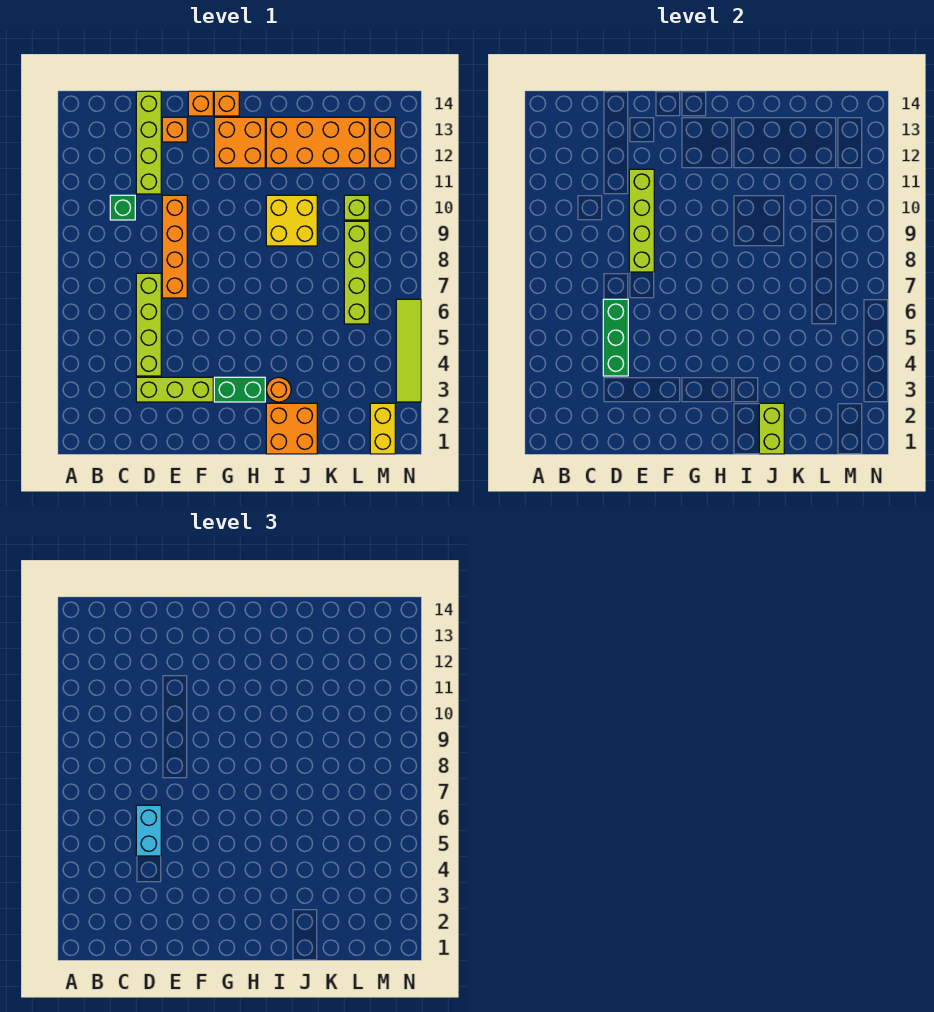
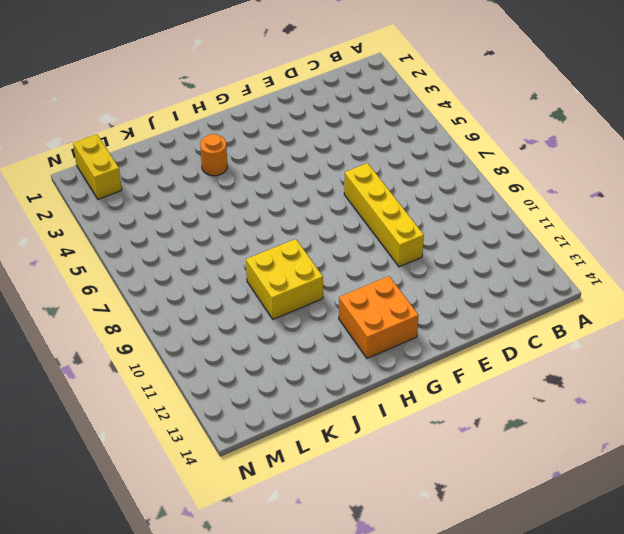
yellow brick E7:E10 level 1 -> orange brick E7:E10 level 1
none -> green brick C10 level 1
none -> lime brick D3:F3 level 1
none -> lime brick D4:D7 level 1

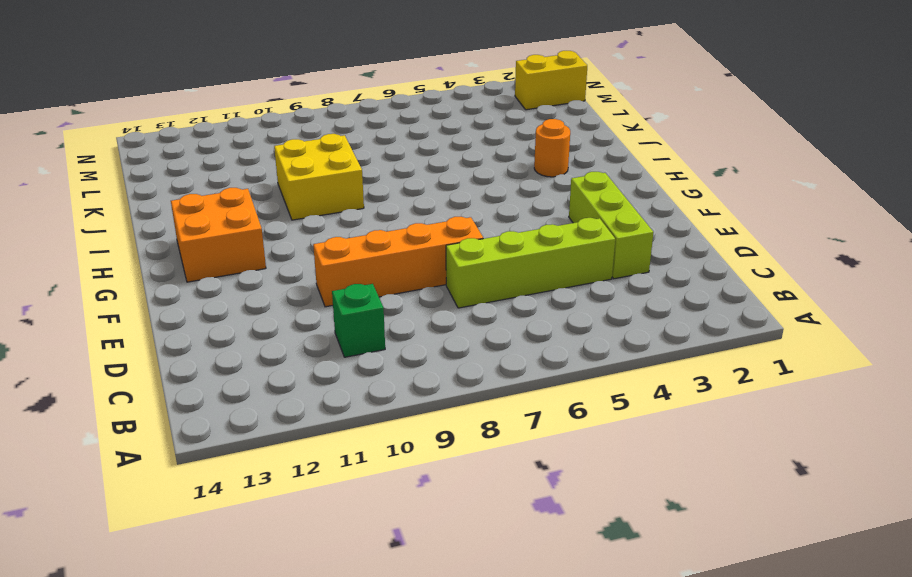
none -> lime brick D11:D14 level 1
none -> orange brick E13 level 1
none -> orange brick F14 level 1

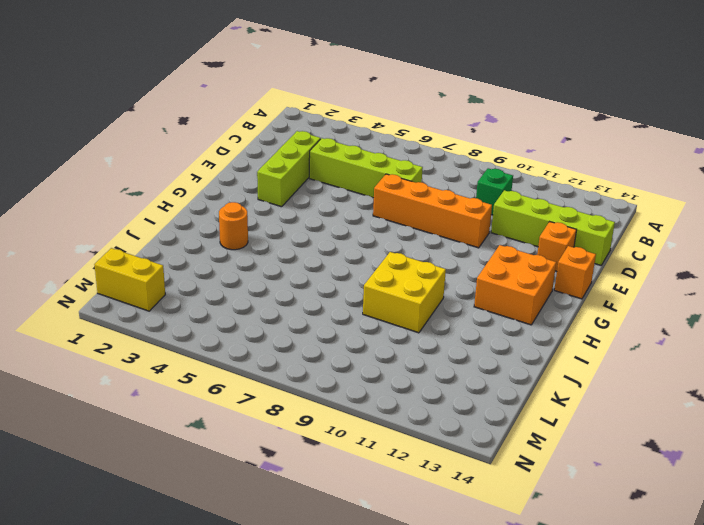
none -> green brick G3:H3 level 1
none -> orange brick G14 level 1
none -> orange brick I1:J2 level 1

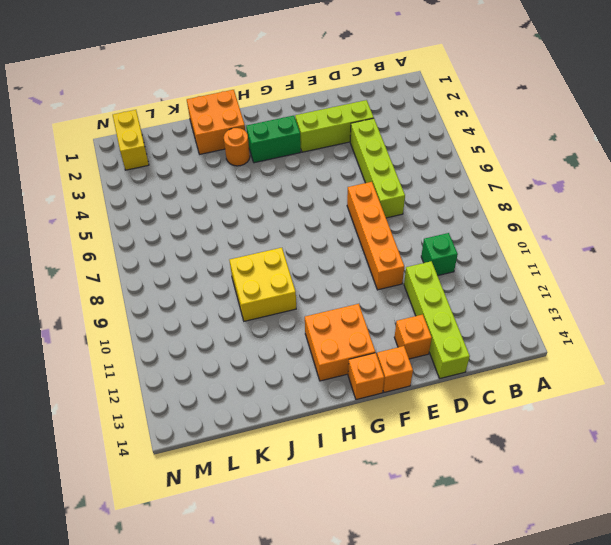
none -> orange brick I12:L13 level 1
none -> lime brick L6:L9 level 1
none -> lime brick L10 level 1

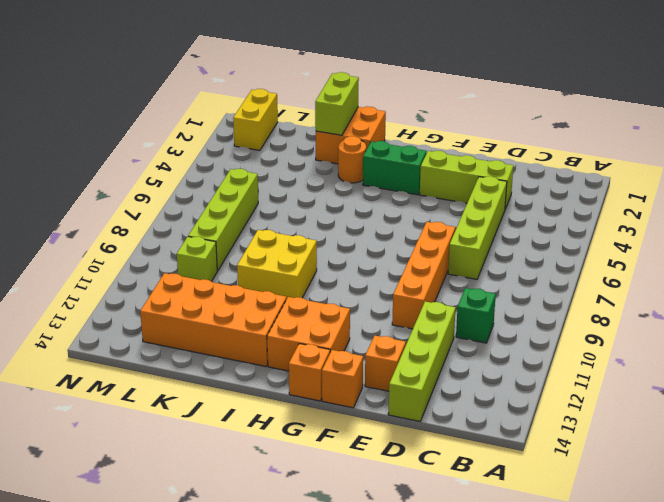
none -> orange brick M12:M13 level 1
none -> lime tile N3:N6 level 1
none -> green brick D4:D6 level 2

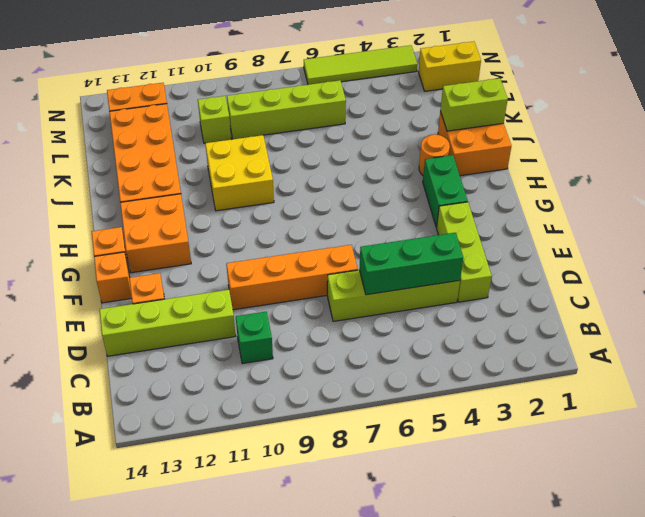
none -> lime brick E8:E11 level 2
none -> cyan brick D5:D6 level 3

